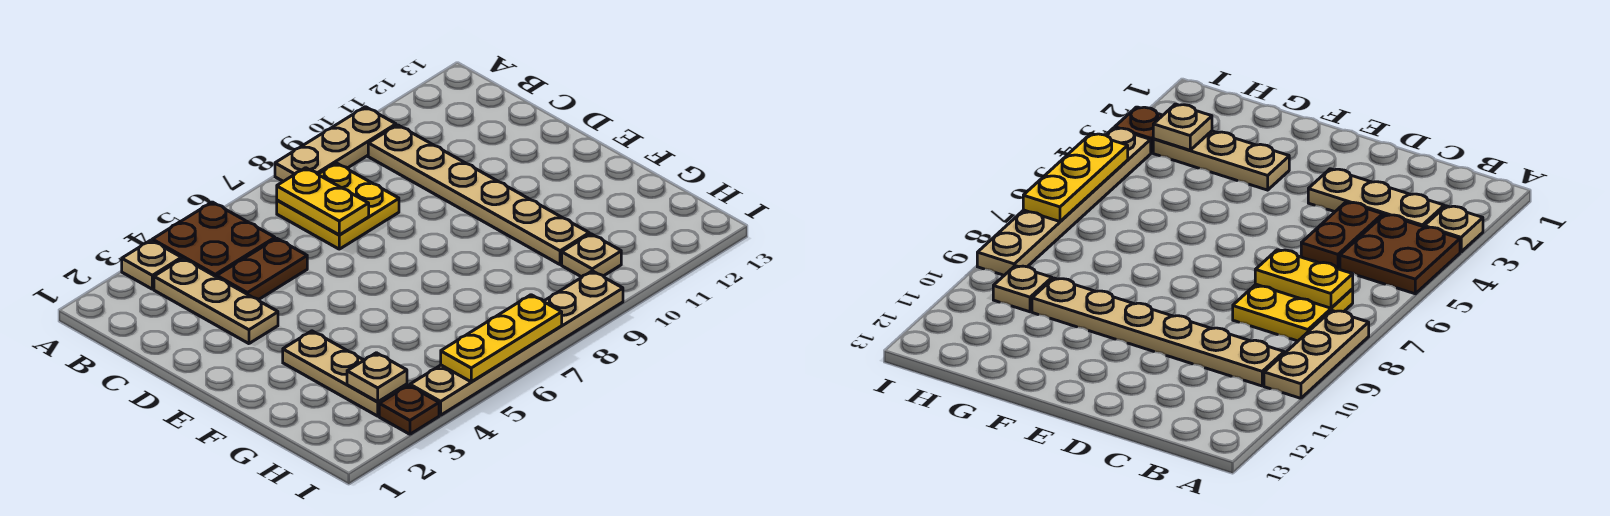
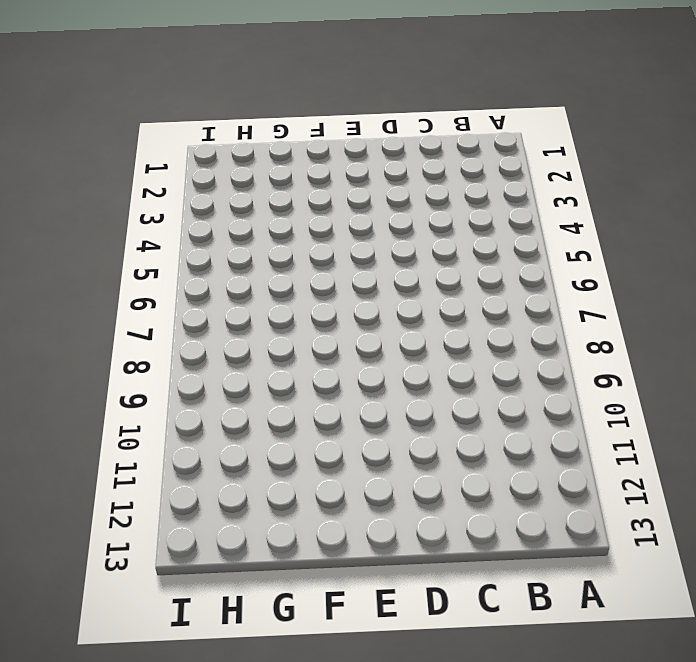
none -> tan plate A3 level 1
none -> brown plate A4:B5 level 1
none -> tan plate A8:A10 level 1

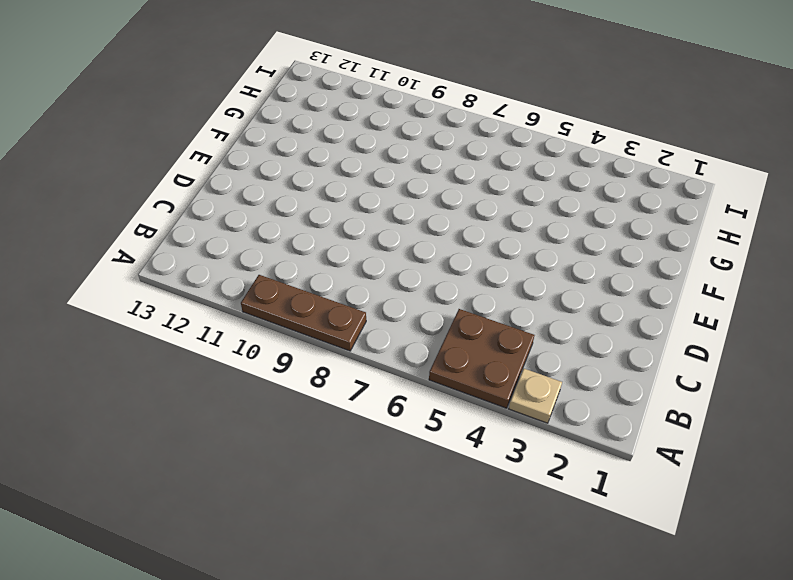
brown plate A8:A10 level 1 -> tan plate A8:A10 level 1
none -> tan plate B3:D3 level 1
none -> yellow plate B7:C8 level 1
none -> tan plate B10:G10 level 1

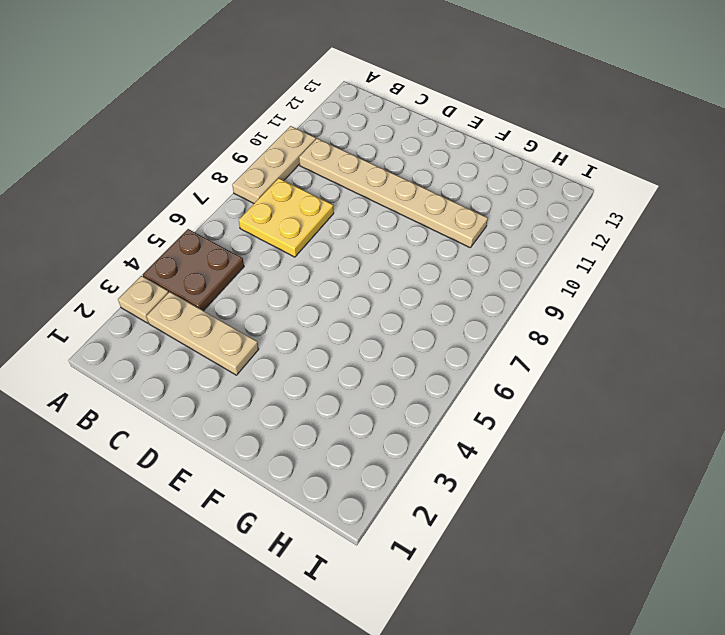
none -> brown plate C4:C5 level 1
none -> tan plate F3:H3 level 1
none -> tan plate H10 level 1

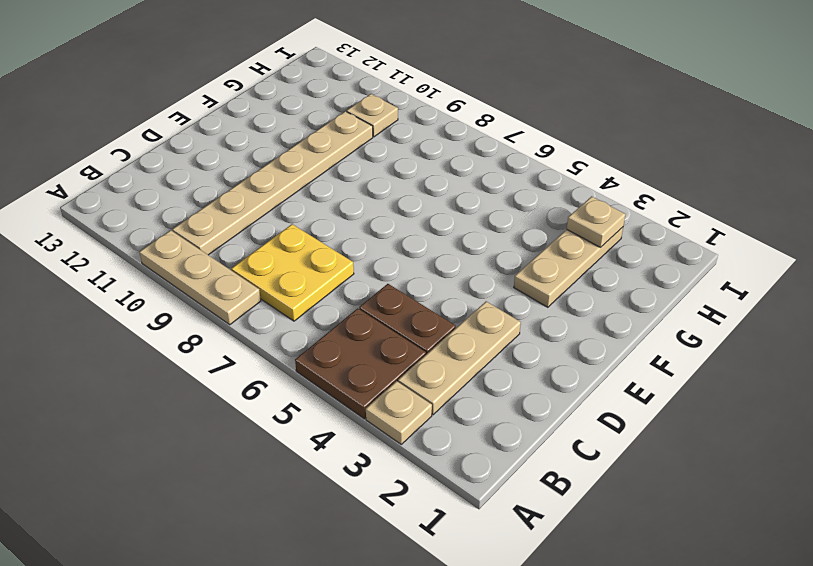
none -> brown plate I3 level 1
none -> tan plate I4:I9 level 1
none -> yellow plate B7:C7 level 2

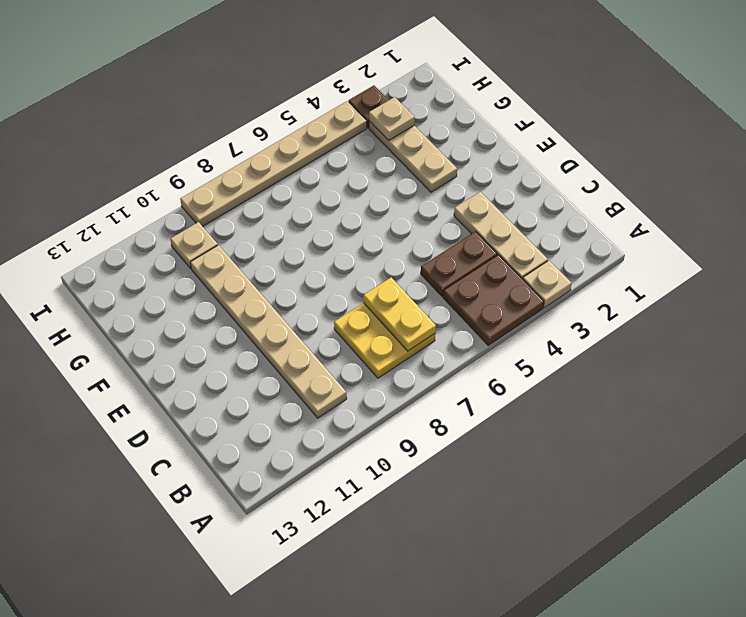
none -> tan plate A8:A10 level 1
none -> yellow plate I5:I7 level 2

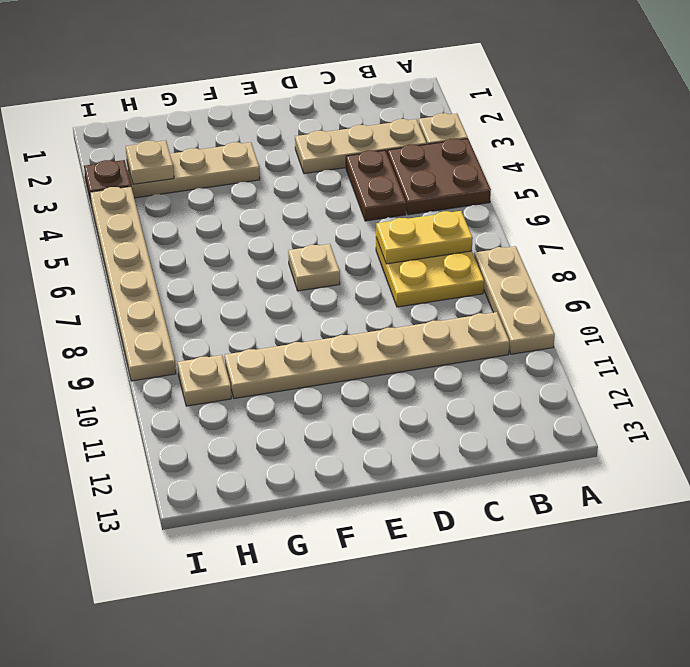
tan plate E7 level 1 -> none
none -> yellow plate I5:I7 level 2

